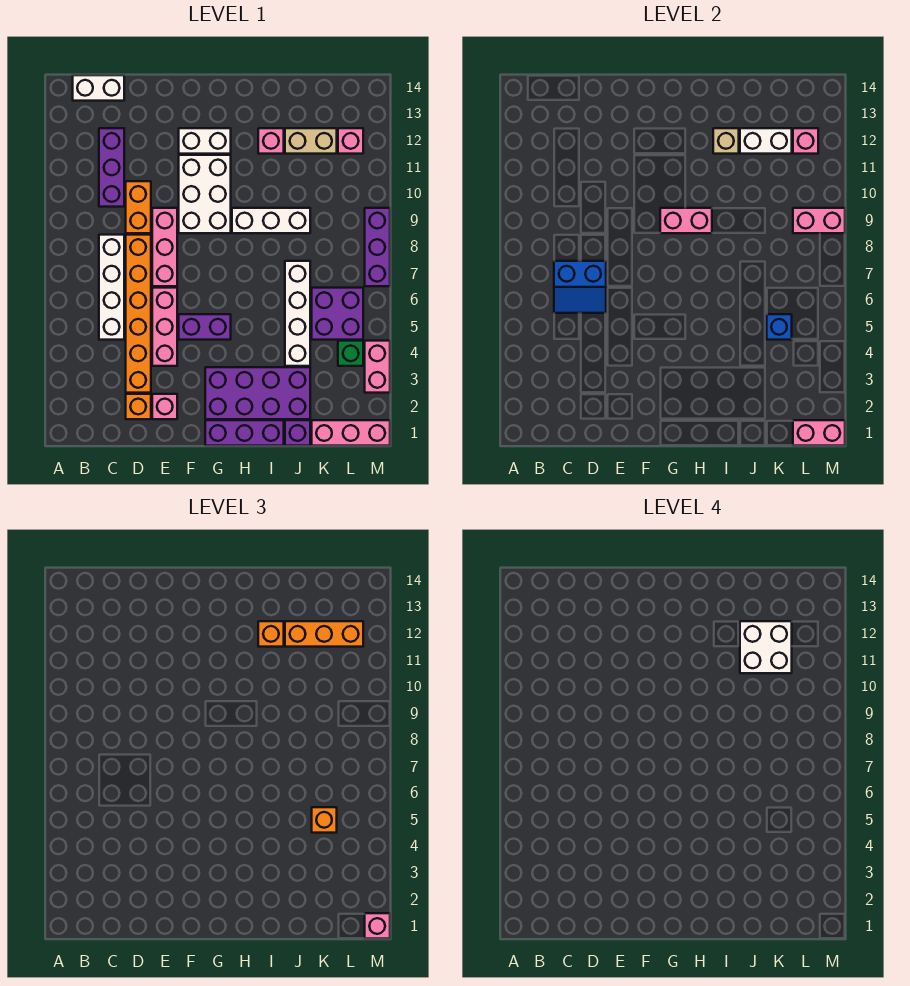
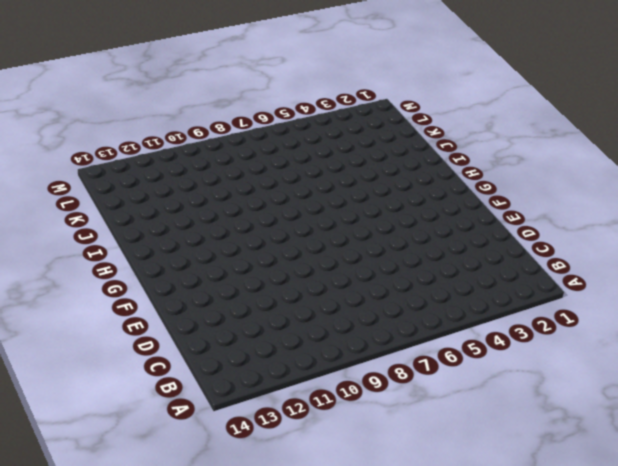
none -> white brick B14:C14 level 1
none -> white brick C5:C8 level 1
none -> purple brick C10:C12 level 1
none -> orange brick D2 level 1

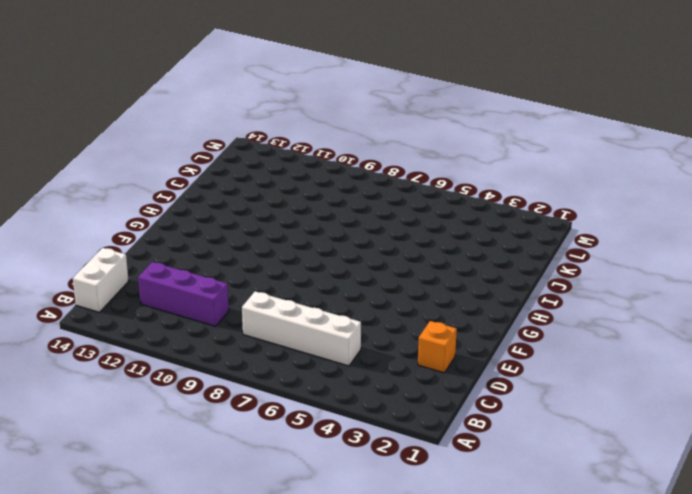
none -> orange brick D3:D8 level 1
none -> orange brick D9:D10 level 1
none -> pink brick E2 level 1
none -> pink brick E4:E6 level 1

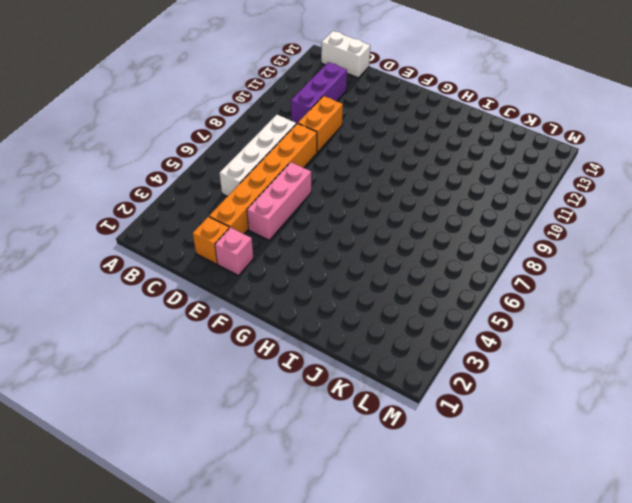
none -> pink brick E7:E9 level 1
none -> purple brick F5:G5 level 1
none -> white brick F9:G11 level 1
none -> white brick F12:G12 level 1

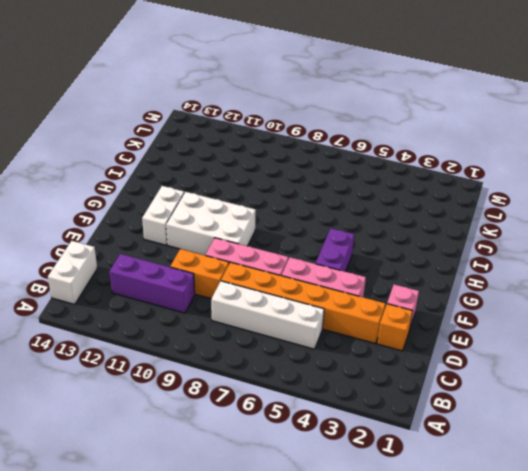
none -> purple brick G1:I1 level 1
none -> purple brick G2:J3 level 1
none -> white brick H9:J9 level 1
none -> pink brick I12 level 1

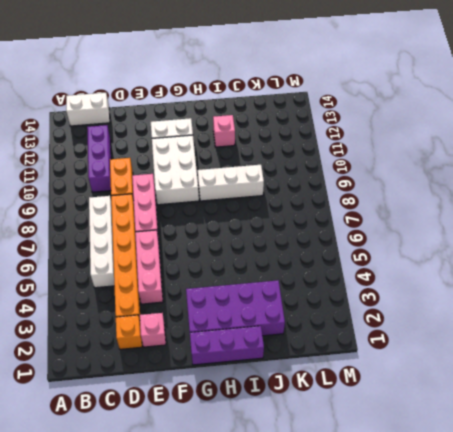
none -> purple brick F5:G5 level 1
none -> purple brick J1 level 1
none -> white brick J4:J7 level 1
none -> tan brick J12:K12 level 1

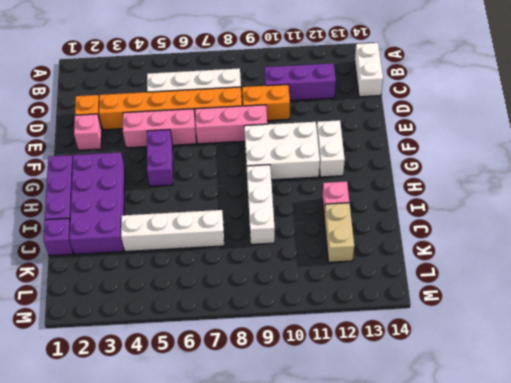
none -> pink brick K1:M1 level 1
none -> purple brick K5:L6 level 1
none -> green brick L4 level 1
none -> pink brick L12 level 1

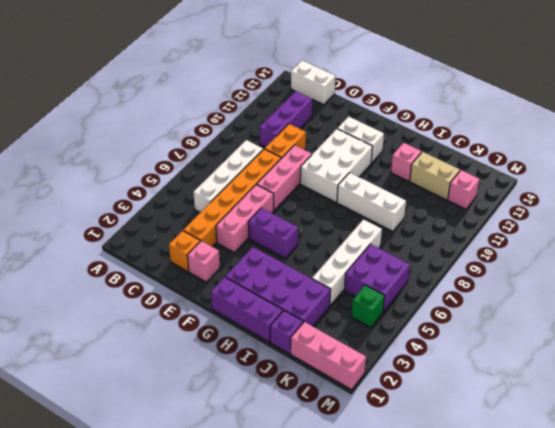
none -> pink brick M3:M4 level 1
none -> purple brick M7:M9 level 1
none -> blue slope C6:D7 level 2 top 7
none -> pink brick G9:H9 level 2

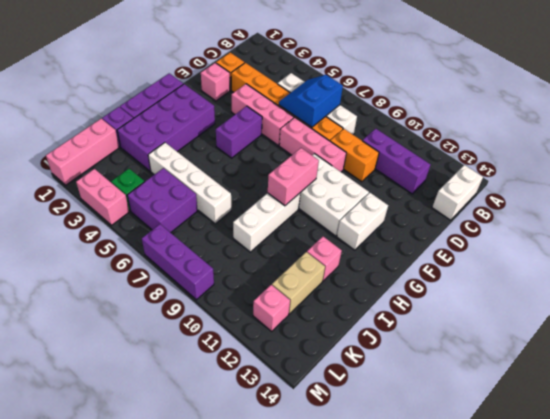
none -> tan brick I12 level 2
none -> white brick J12:K12 level 2
none -> blue brick K5 level 2
none -> pink brick L1:M1 level 2

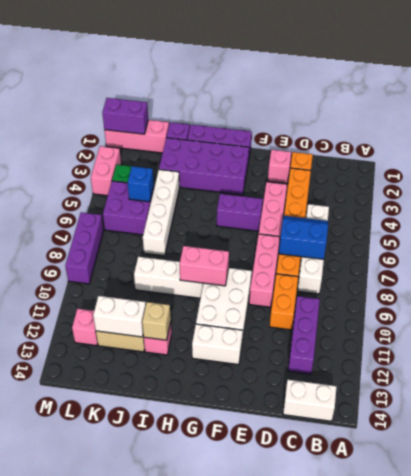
purple brick L1:M1 level 2 -> pink brick L1:M1 level 2
none -> pink brick L9:M9 level 2
none -> pink brick L12 level 2
none -> orange brick I12 level 3
none -> orange brick J12:L12 level 3

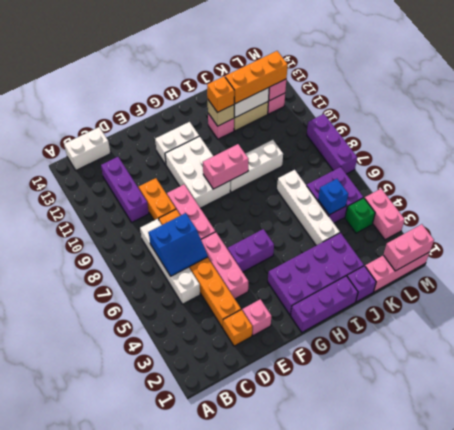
none -> pink brick L9:M9 level 2
none -> orange brick K5 level 3
none -> pink brick M1 level 3
none -> white brick J11:K12 level 4

